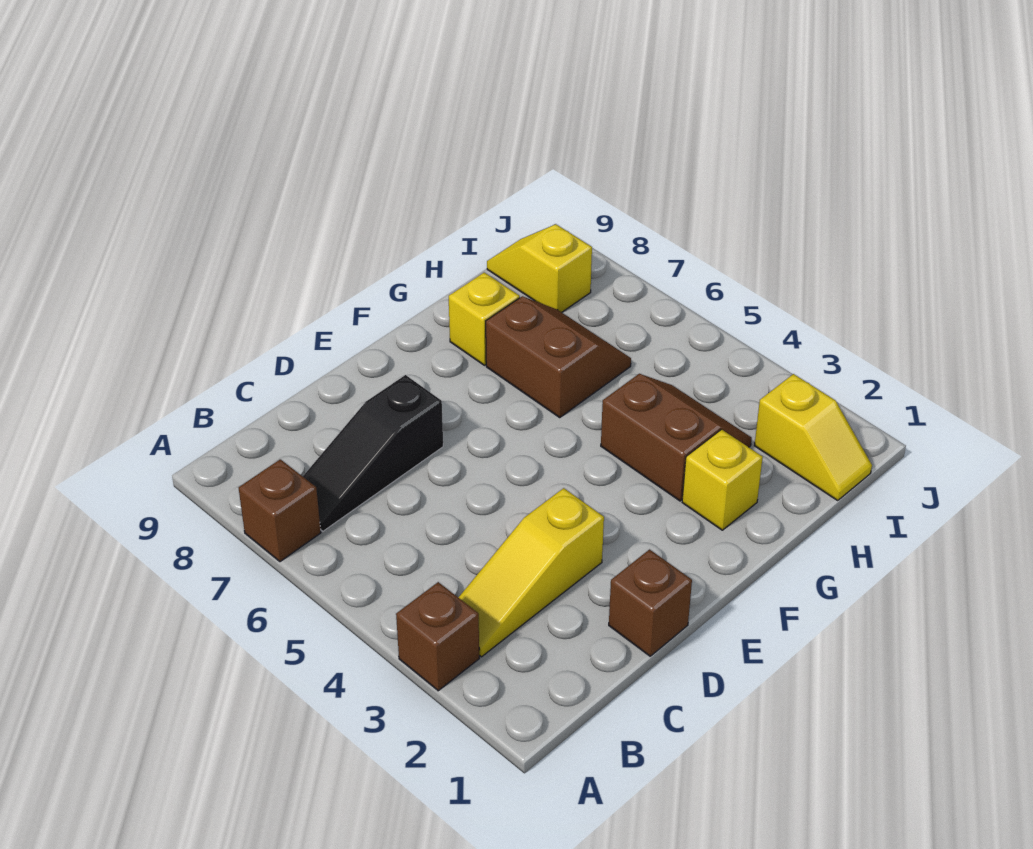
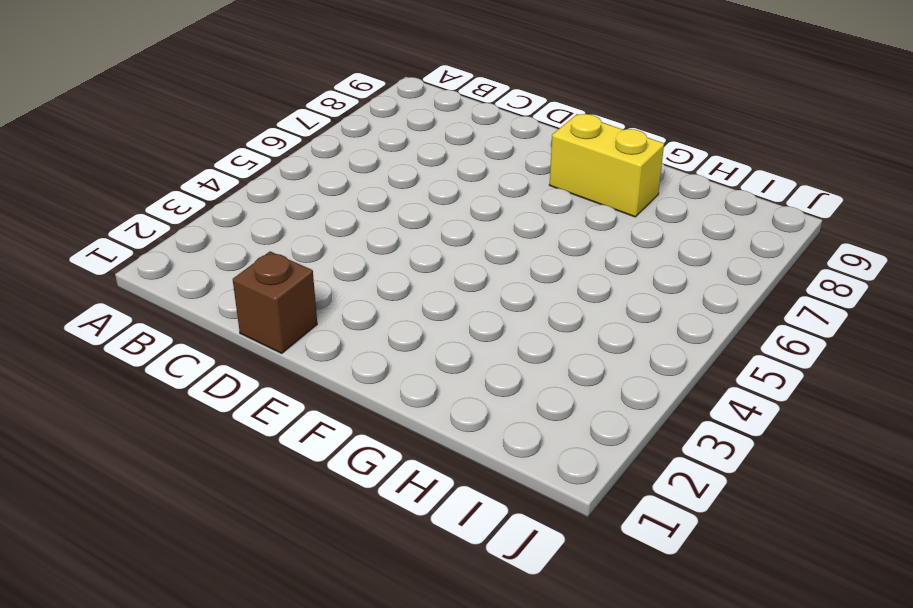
yellow brick F8:G8 level 1 -> yellow brick G8 level 1
none -> brown brick A3 level 1
none -> brown brick A7 level 1

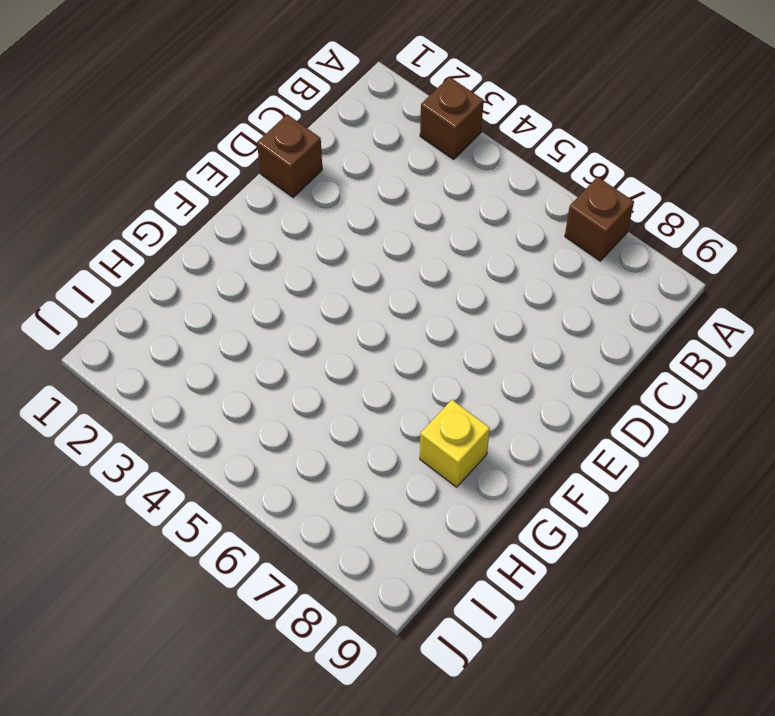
none -> yellow slope B3:D3 level 1 top D
none -> black slope B7:D7 level 1 top D

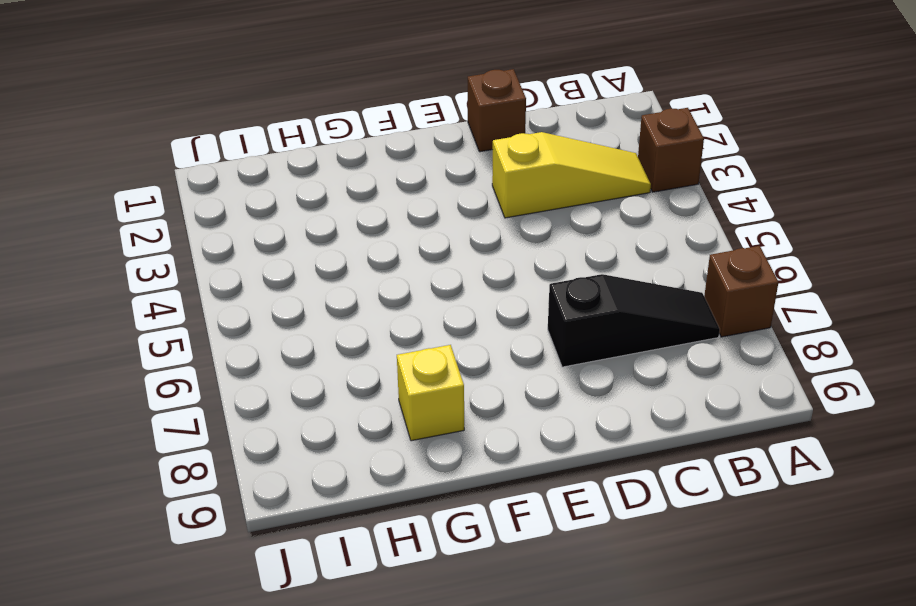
none -> yellow brick G2 level 1
none -> brown slope G3:H4 level 1 top G

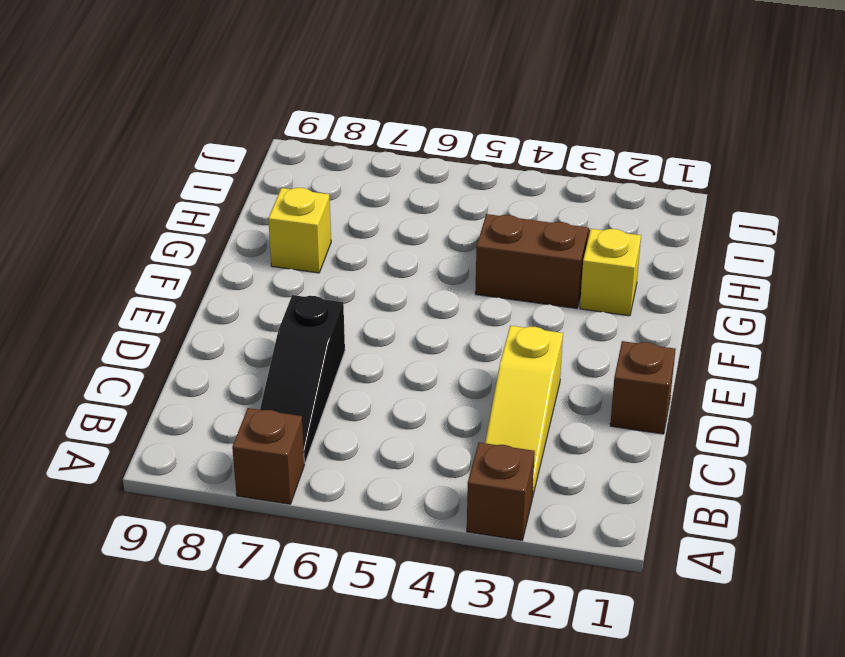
none -> brown slope G6:H7 level 1 top G
none -> yellow slope I1:I2 level 1 top 2

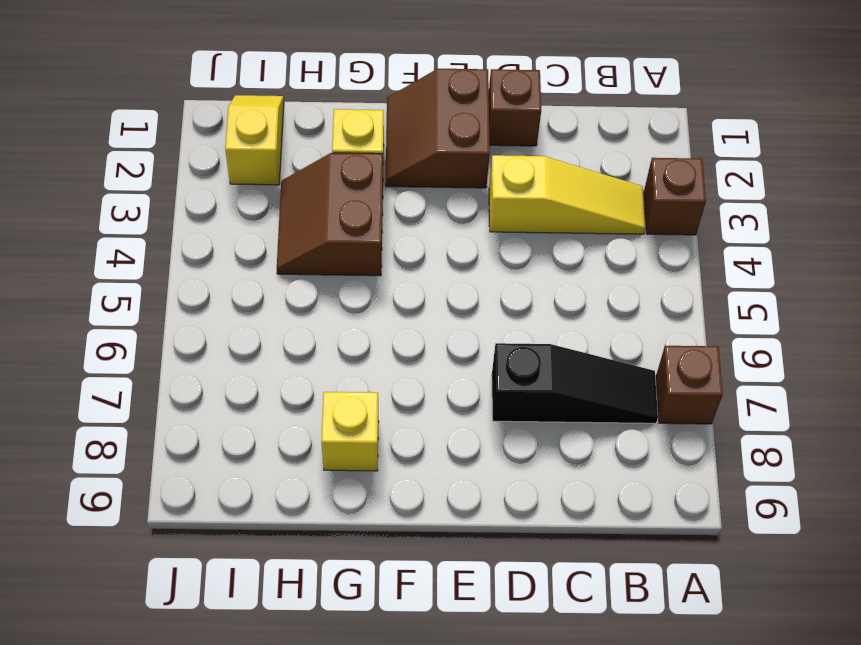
brown slope E1:F2 level 1 top E -> brown slope G6:H7 level 1 top G
none -> yellow slope I8:I9 level 1 top 8

